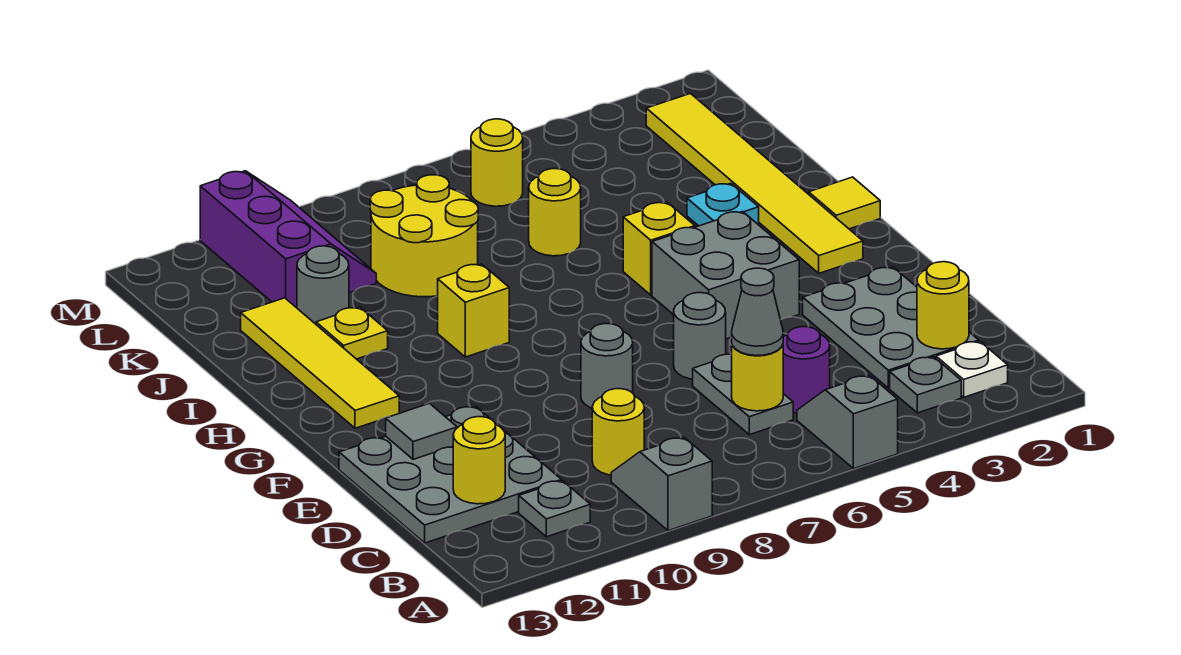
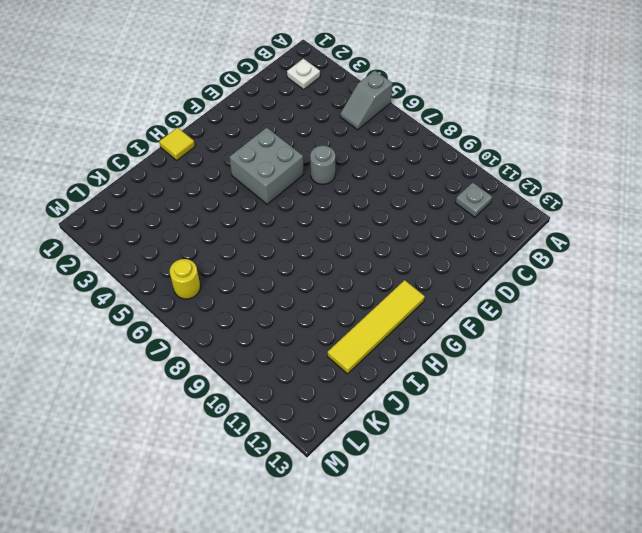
none -> grey slope A9:B9 level 1 top A
none -> grey plate B3 level 1
none -> grey plate C2:E3 level 1
none -> purple round brick C5 level 1

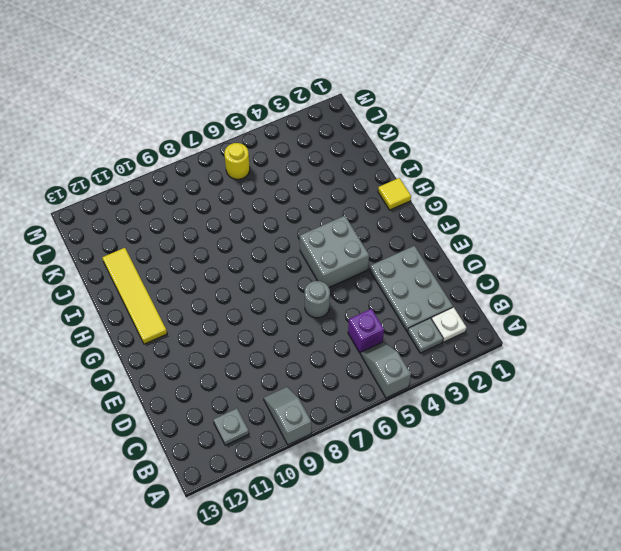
purple brick C5 level 1 -> purple round brick C5 level 1
none -> grey plate C6:D6 level 1
none -> yellow round brick C9 level 1
none -> grey plate C11:E13 level 1
none -> grey round brick E8 level 1

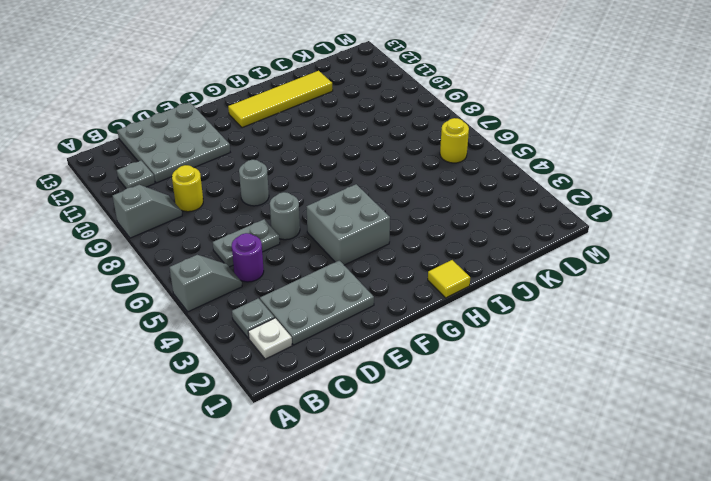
none -> yellow tile G2:L2 level 1
none -> yellow brick H5 level 1
none -> yellow brick H9 level 1
none -> cyan plate I3 level 1

